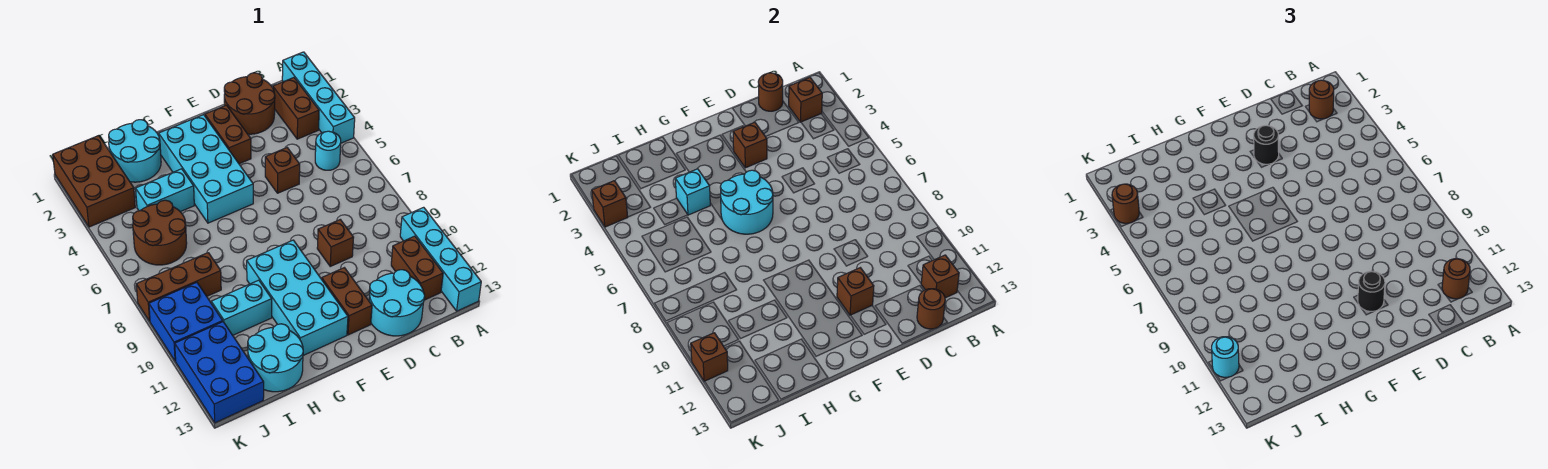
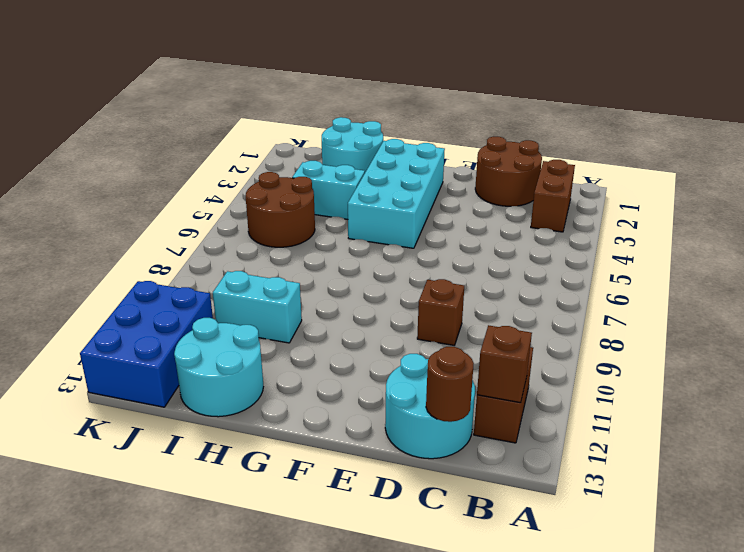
none -> cyan brick A1:A4 level 1
none -> cyan brick A10:A13 level 1
none -> cyan round brick B5 level 1
none -> brown brick D5 level 1

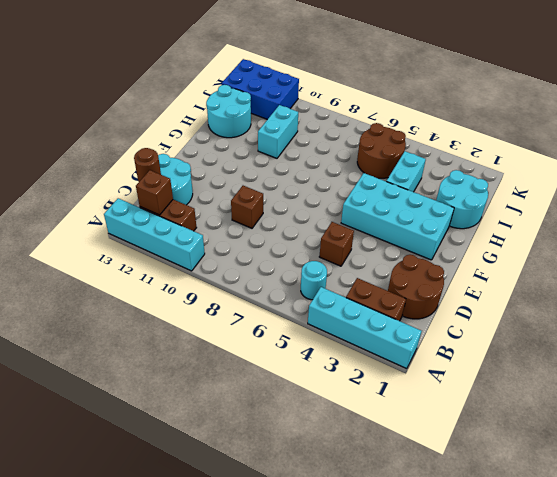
none -> brown brick E2:E3 level 1
none -> brown brick E11:E12 level 1
none -> cyan brick F9:G12 level 1
none -> brown brick I8:K8 level 1

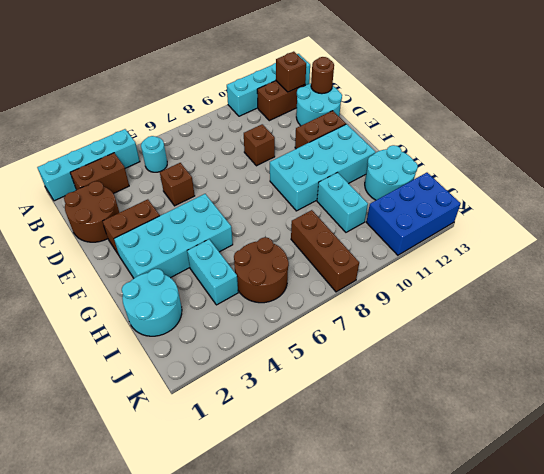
none -> brown brick J1:K3 level 1
none -> blue brick J9:K10 level 1
none -> brown brick B2 level 2
none -> brown round brick C1 level 2

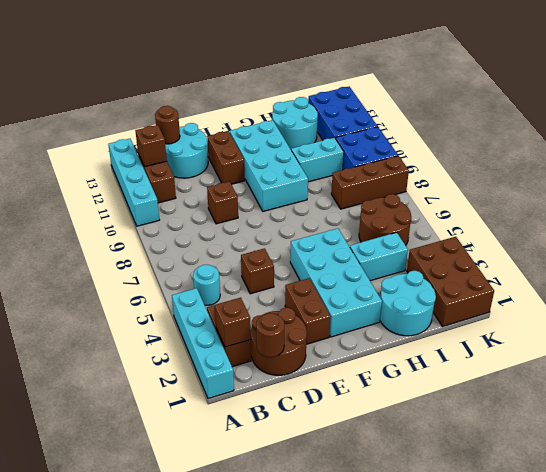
none -> brown brick E3 level 2
none -> brown brick E11 level 2
none -> cyan round brick F5:G6 level 2
none -> cyan brick H4 level 2

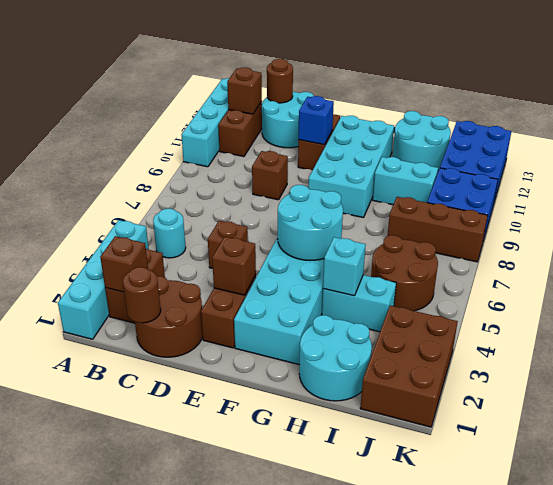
blue brick E11 level 2 -> brown brick E11 level 2
none -> brown brick K3 level 2
none -> brown brick K11 level 2
none -> brown round brick B2 level 3
none -> brown round brick B12 level 3

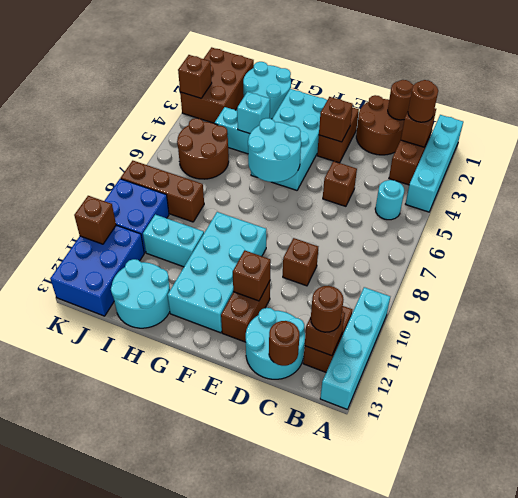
none -> black round brick E3 level 3
none -> black round brick E11 level 3
none -> brown round brick K3 level 3
none -> cyan round brick K11 level 3

